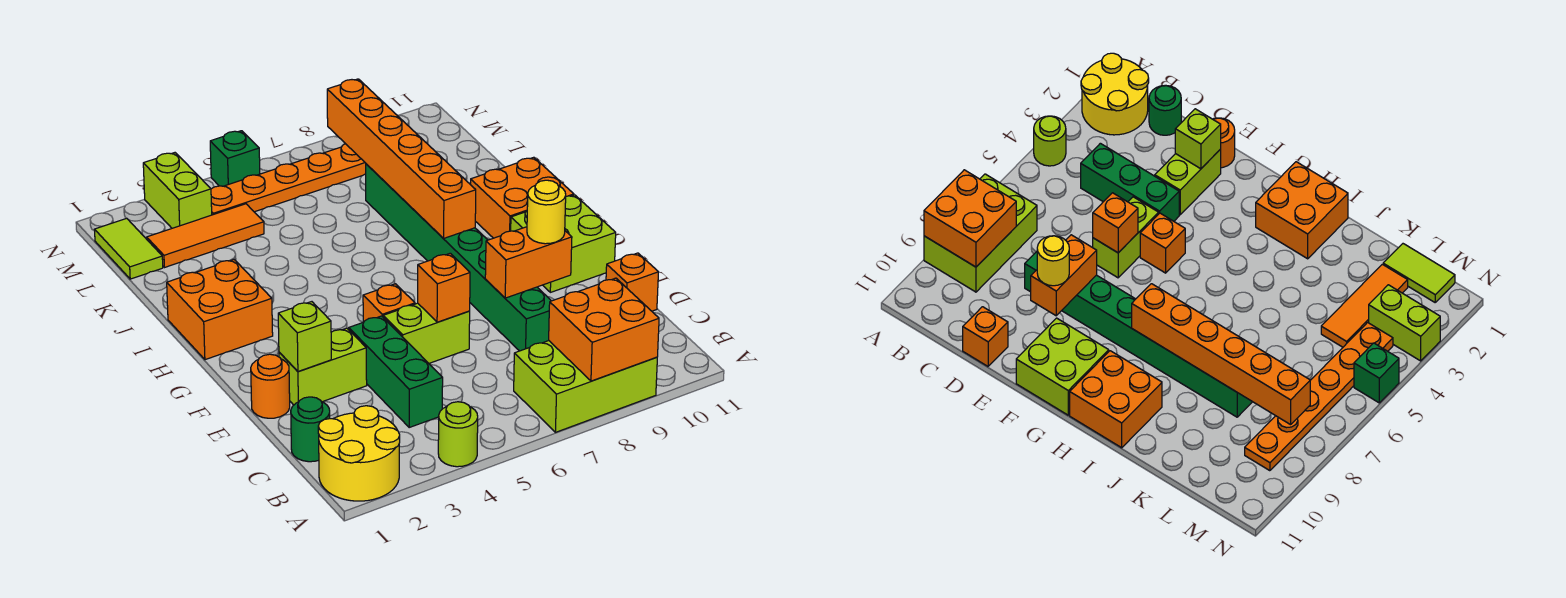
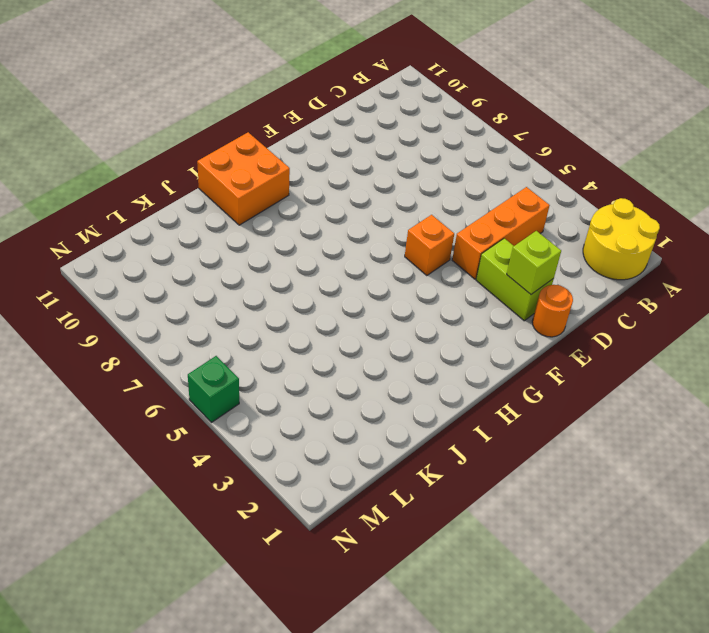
orange brick C4:E4 level 1 -> green brick C4:E4 level 1
none -> lime round brick A4 level 1
none -> lime brick A7:B9 level 1
none -> green round brick C1 level 1

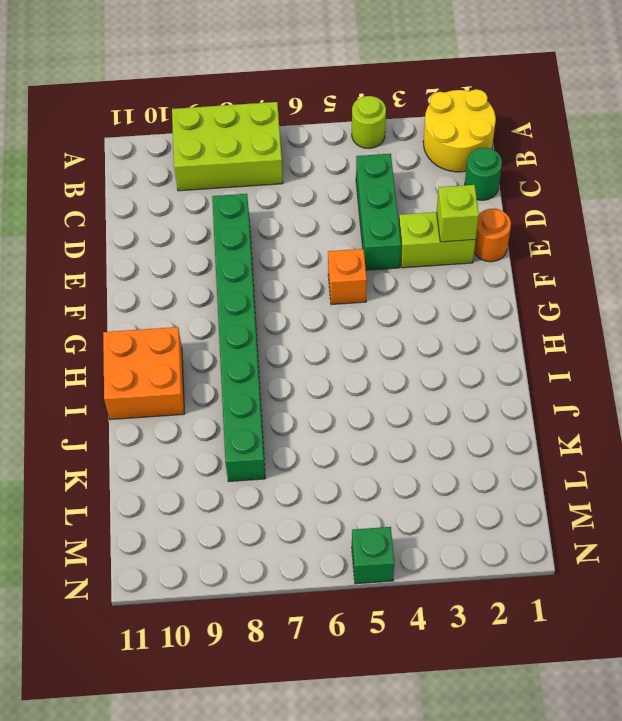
none -> orange brick D11 level 1
none -> lime brick E5:E6 level 1
none -> lime brick F10:G11 level 1

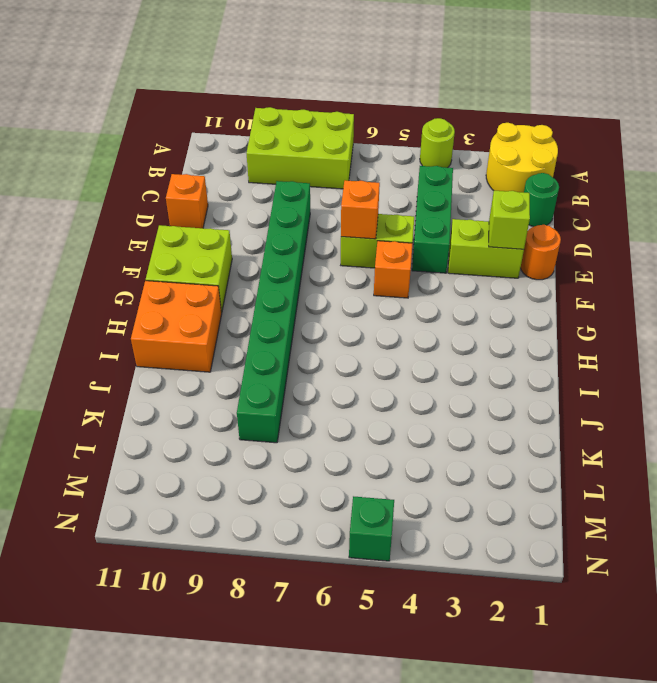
none -> orange brick H1:I2 level 1
none -> lime tile L1:M1 level 1
none -> orange tile L2:L4 level 1

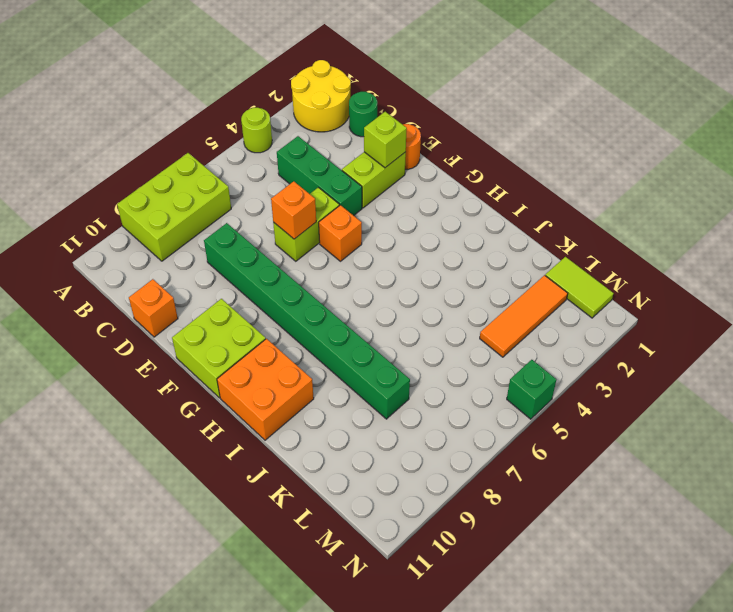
none -> orange brick H1:I2 level 1
none -> lime brick M3:N3 level 1
none -> orange plate M4:M9 level 1

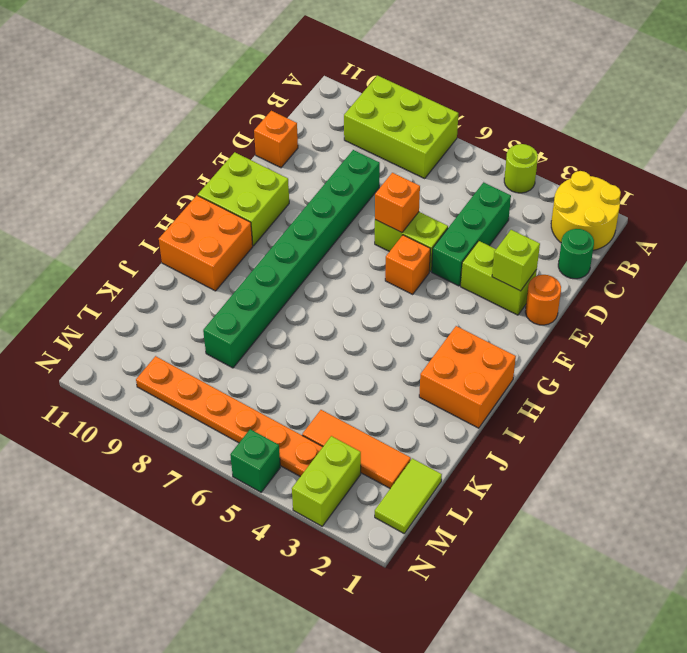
none -> orange brick A8:B9 level 2
none -> orange brick E8:E9 level 2
none -> orange brick H8:M8 level 2

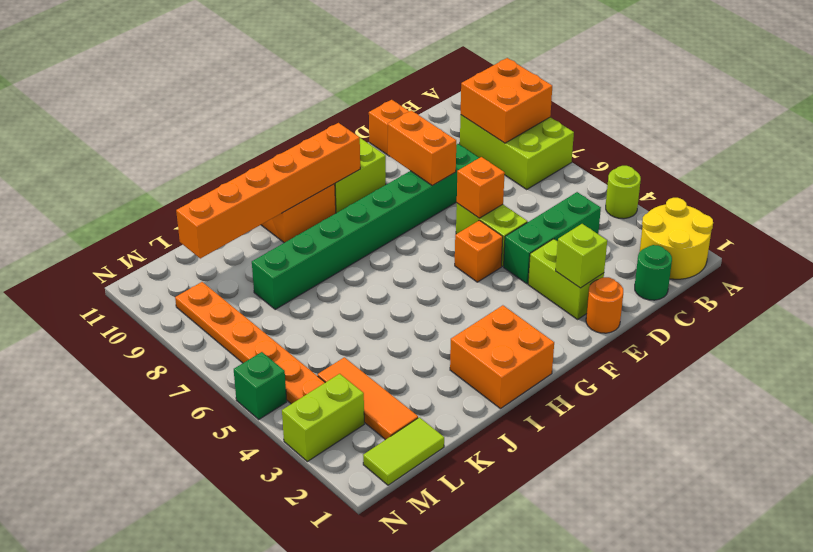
orange brick G10:L10 level 2 -> orange brick H8:M8 level 2
none -> yellow round brick E9 level 3

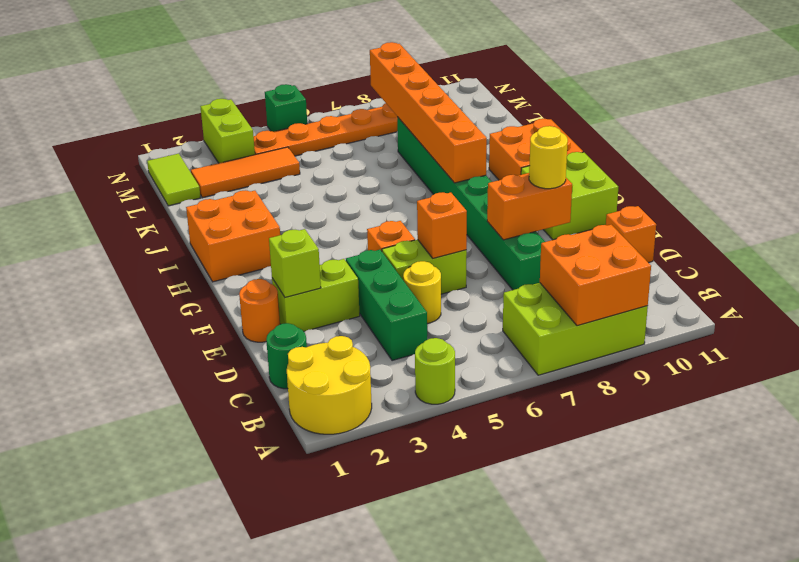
yellow round brick D5 level 1 -> none

